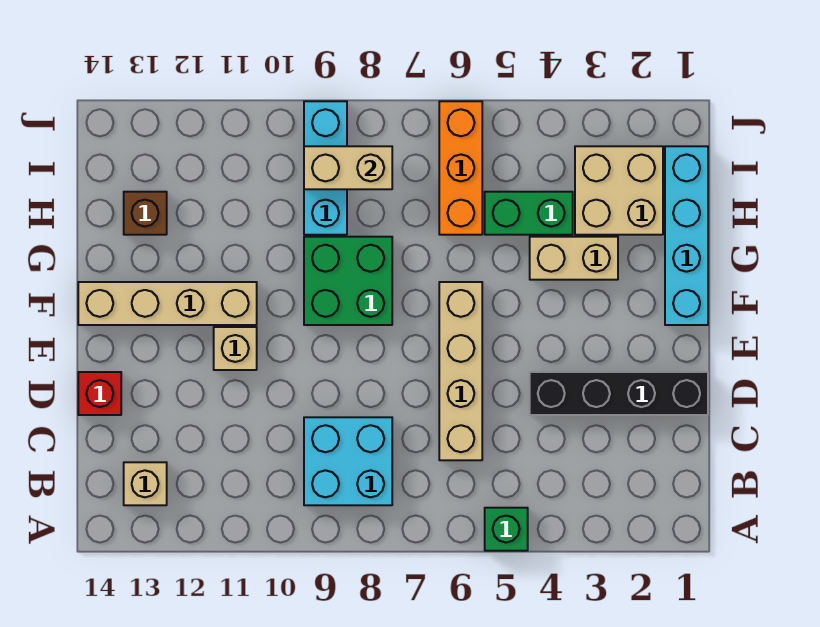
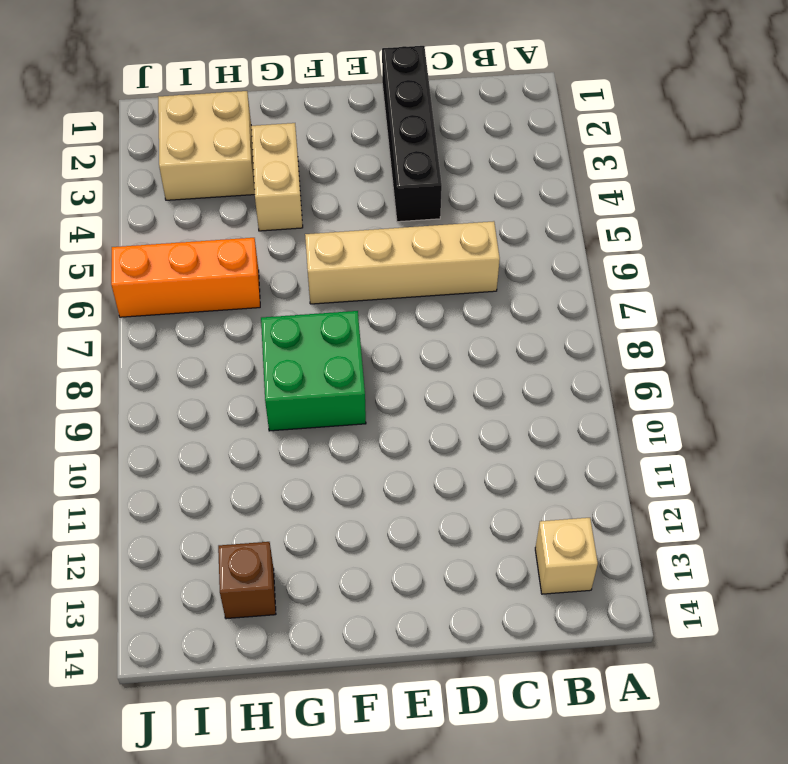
none -> green brick A5 level 1
none -> cyan brick B8:C9 level 1
none -> red brick D14 level 1

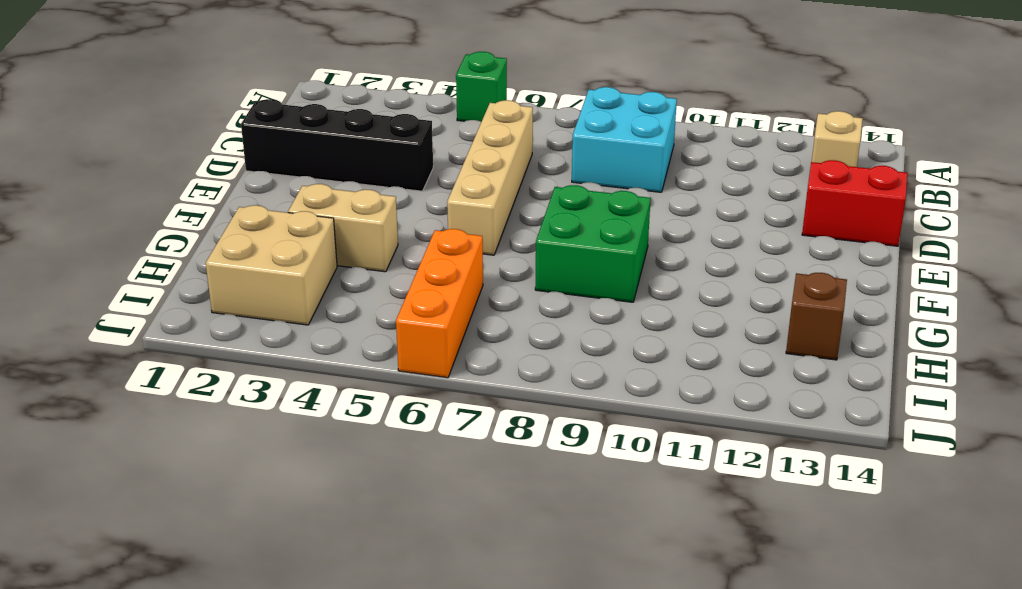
red brick D13:D14 level 1 -> red brick D14 level 1
none -> tan brick E11 level 1
none -> cyan brick F1:I1 level 1
none -> tan brick F11:F14 level 1

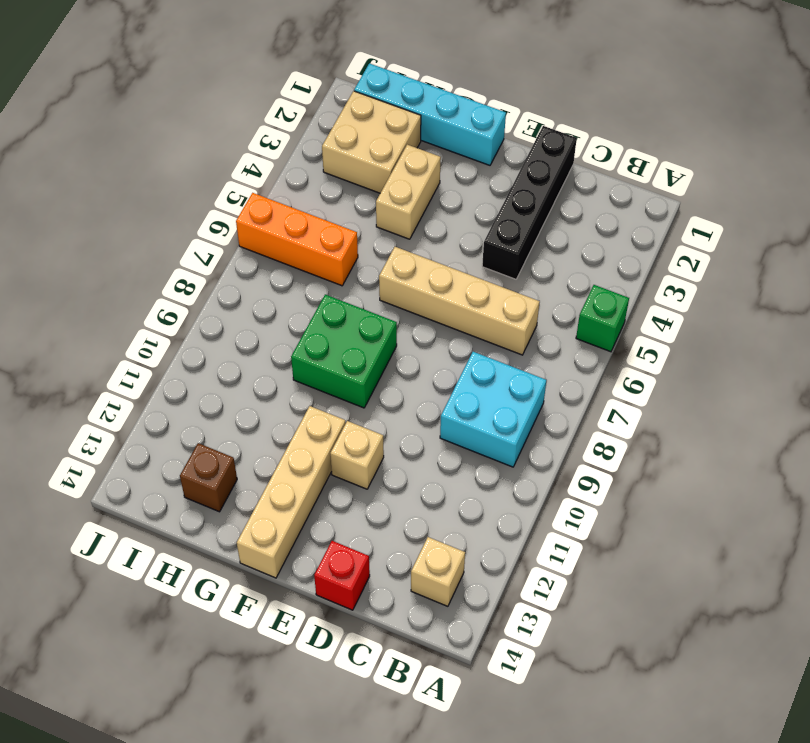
none -> green brick H4:H5 level 1
none -> cyan brick H9:J9 level 1
none -> tan brick I8:I9 level 2

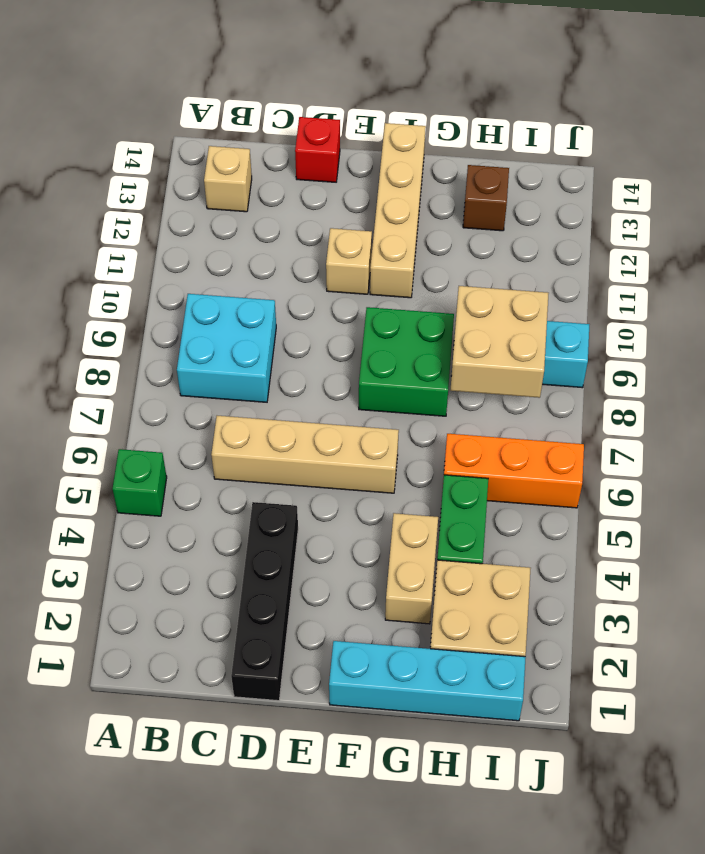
tan brick H8:I9 level 2 -> tan brick I8:I9 level 2

